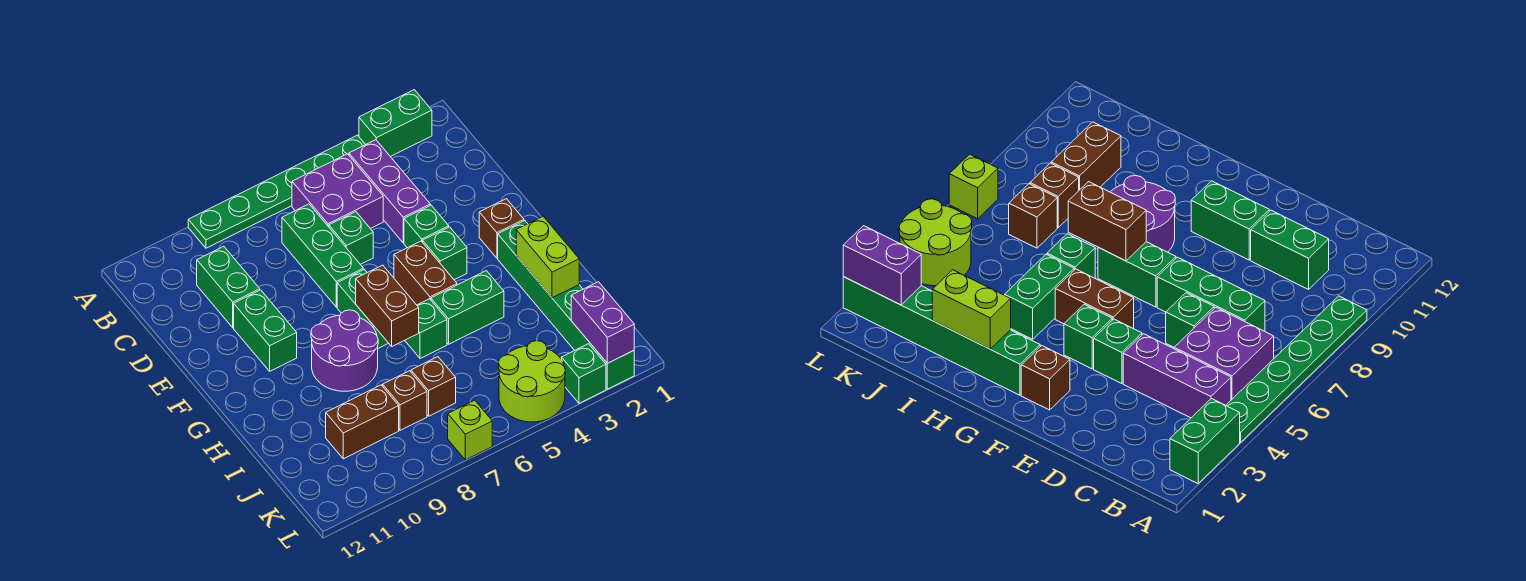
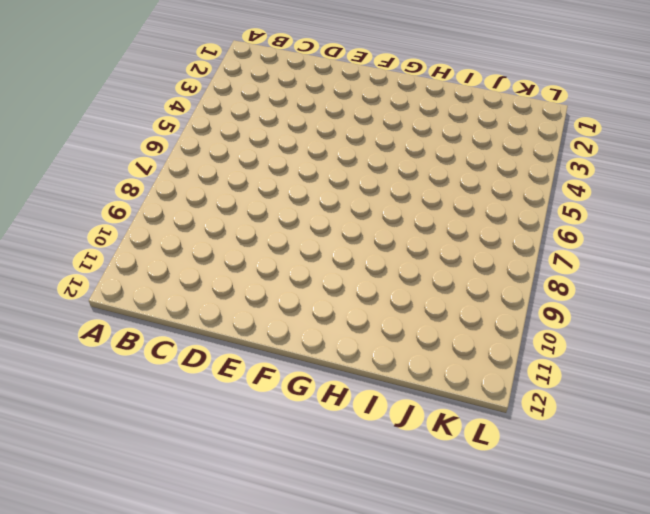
none -> green brick A2:A3 level 1
none -> green plate A4:A9 level 1
none -> purple brick B4:D4 level 1

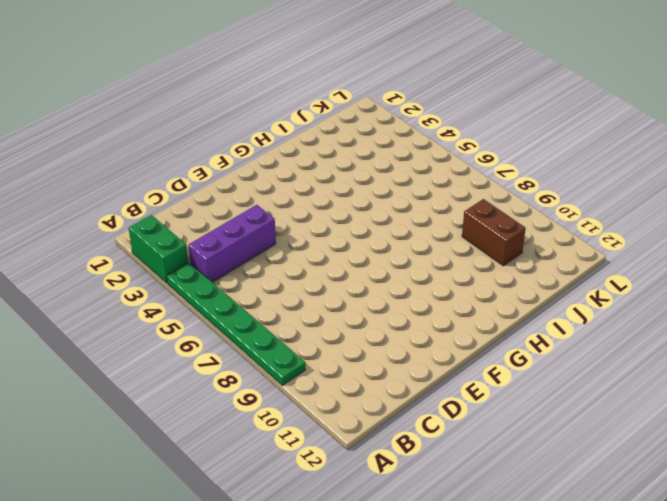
none -> purple brick B5:C6 level 1
none -> green brick C7:E7 level 1
none -> green brick C10:D10 level 1

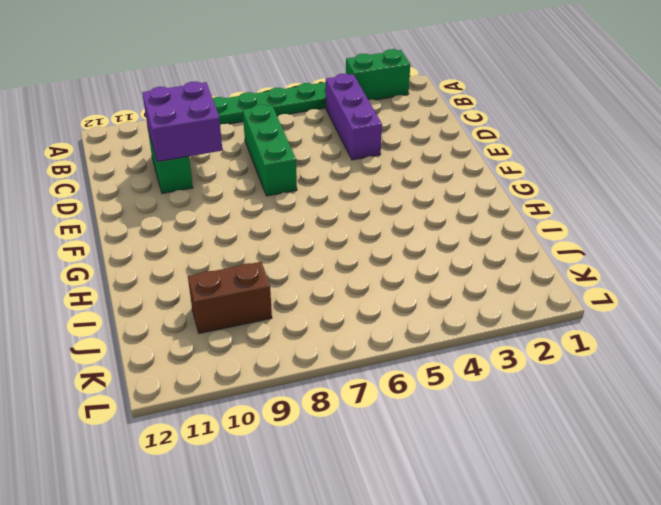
purple brick C9:D10 level 2 -> purple brick B5:C6 level 1
none -> green brick D6 level 1
none -> green brick E4 level 1
none -> green brick E10:F10 level 1

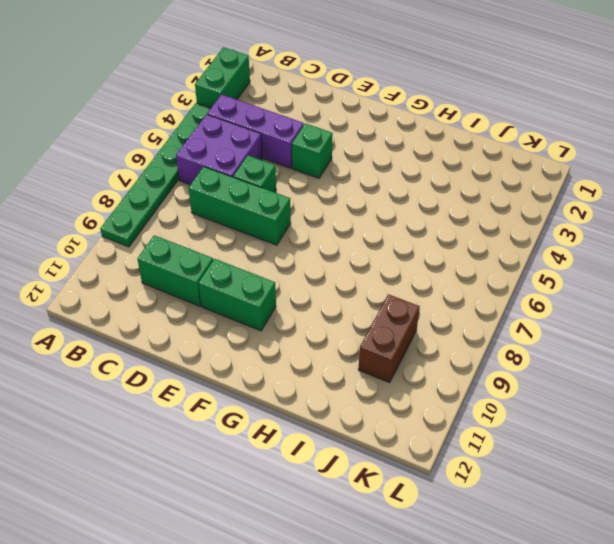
none -> brown brick F2 level 1
none -> green brick F4 level 1
none -> brown brick F5:G5 level 1

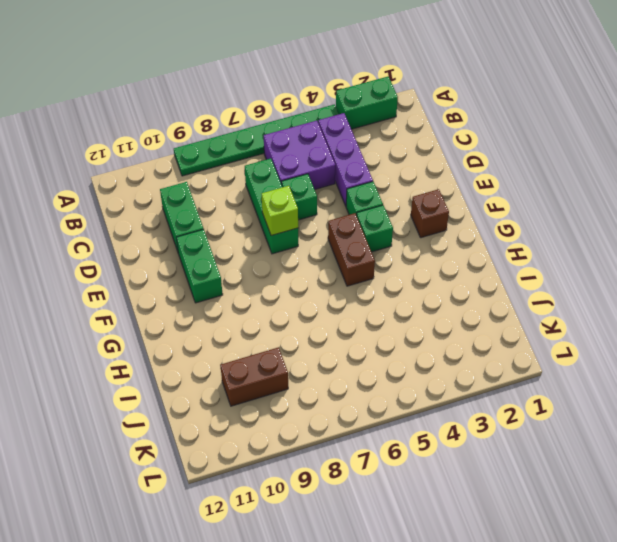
lime brick E7 level 2 -> lime brick L7 level 1
none -> green brick F7:G7 level 1
none -> green brick G2:L2 level 1
none -> purple round brick G8:H9 level 1

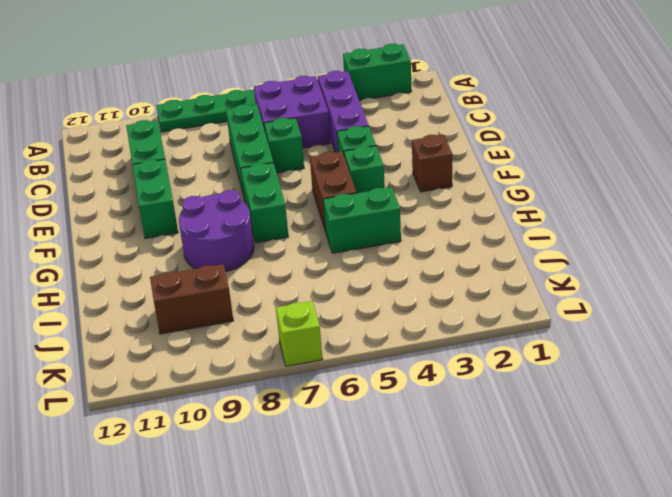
none -> green brick G2:L2 level 1
none -> green brick H6 level 1
none -> brown brick J7 level 1

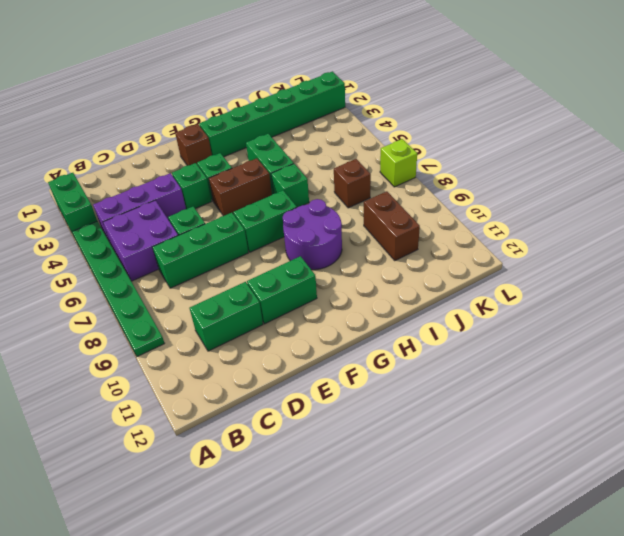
none -> brown brick J8 level 1
none -> lime round brick K4:L5 level 1
none -> green brick L3 level 1

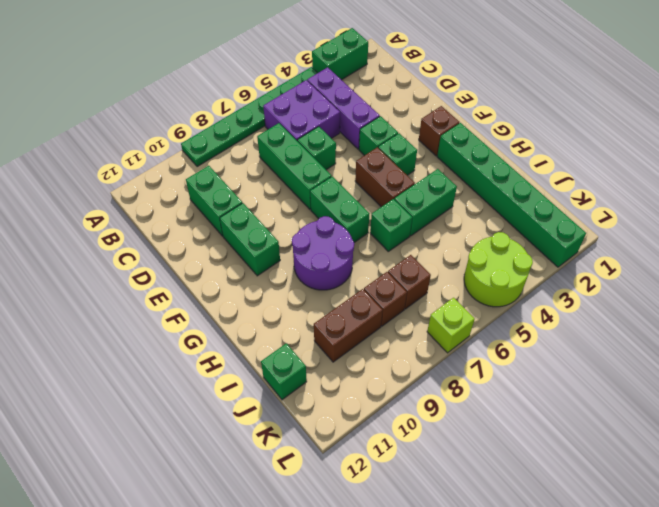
green brick J12 level 1 -> green brick L3 level 1
none -> brown brick G7:H7 level 2
none -> lime brick H2:I2 level 2
none -> purple brick K2:L2 level 2

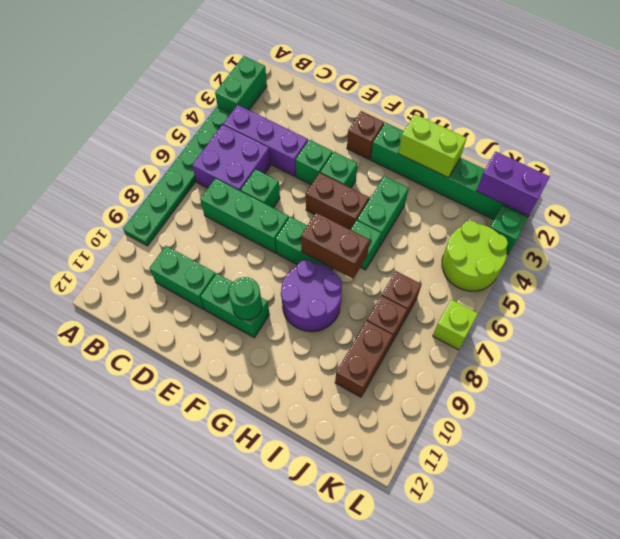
green round brick F10 level 2 -> none

